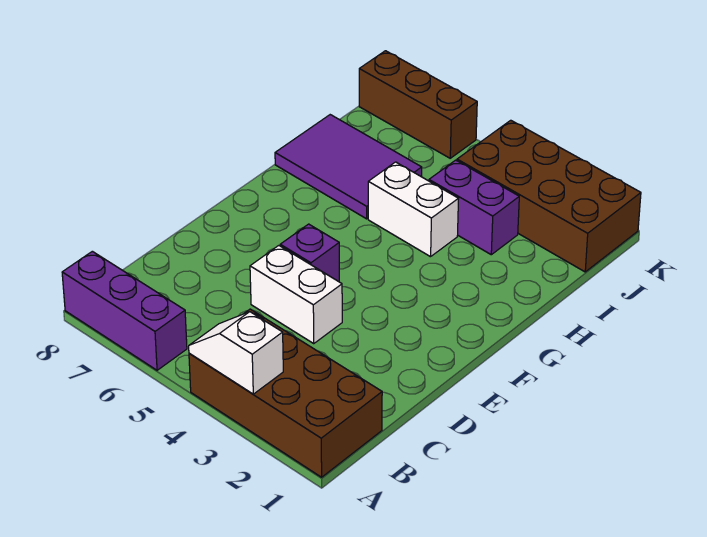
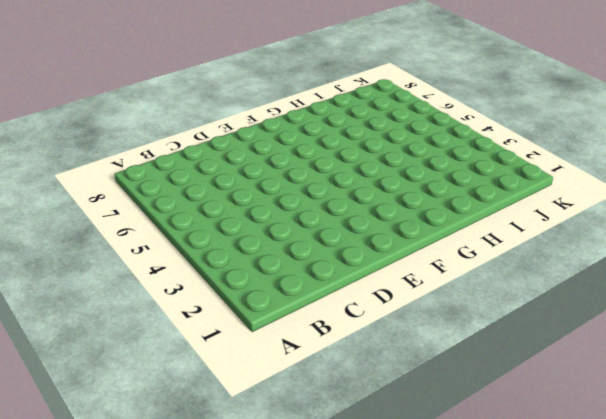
none -> brown brick A1:B4 level 1
none -> purple brick A6:A8 level 1

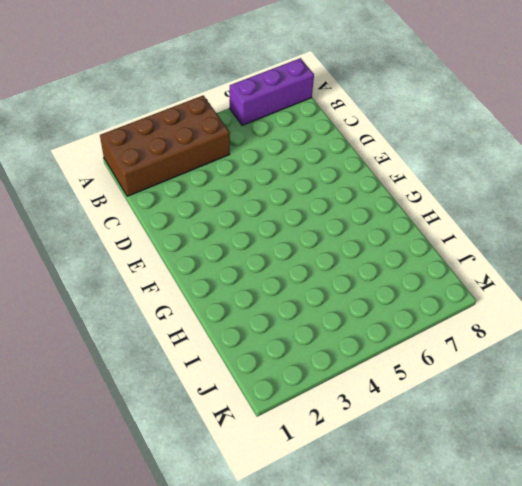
none -> white brick D4:D5 level 1
none -> purple brick E5 level 1

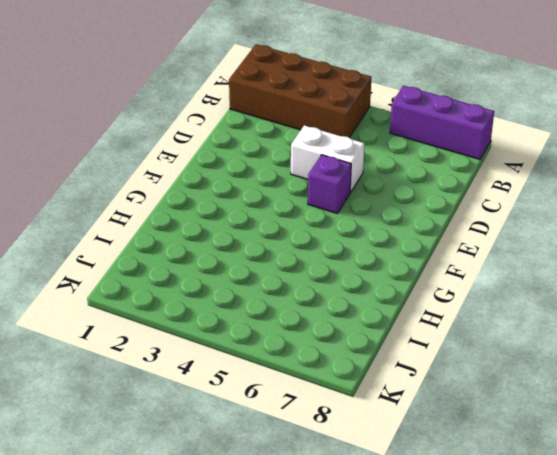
none -> white brick H4:H5 level 1
none -> purple tile H6:I8 level 1

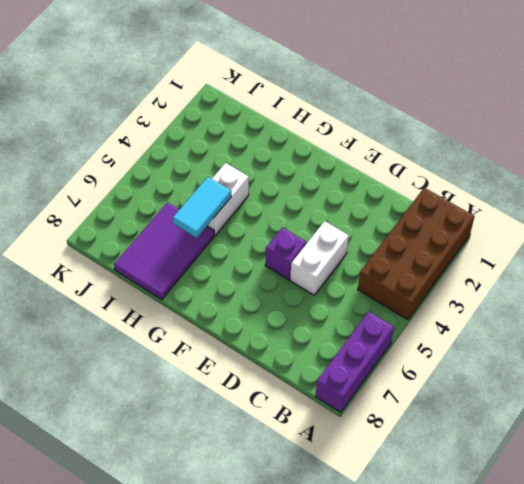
cyan tile H5:H6 level 2 -> none
none -> purple brick I3:I4 level 1
none -> brown brick J1:K4 level 1

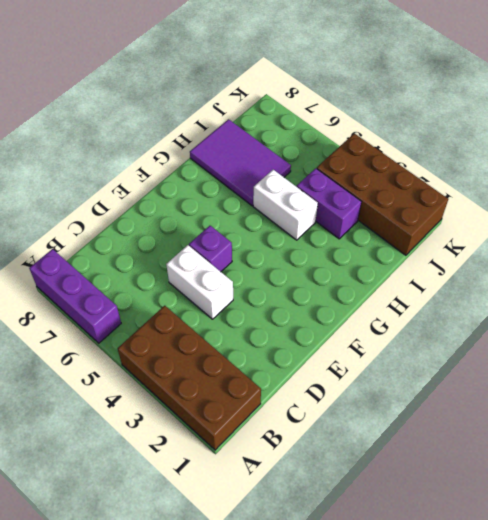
none -> brown brick K6:K8 level 1
none -> white slope A3:A4 level 2 top 3

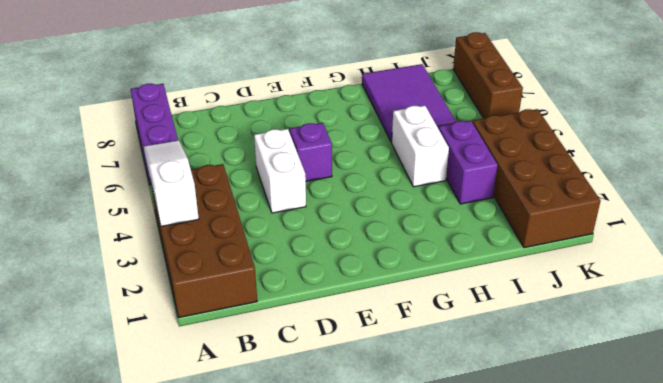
white slope A3:A5 level 2 top 3 -> white slope A3:A4 level 2 top 3

